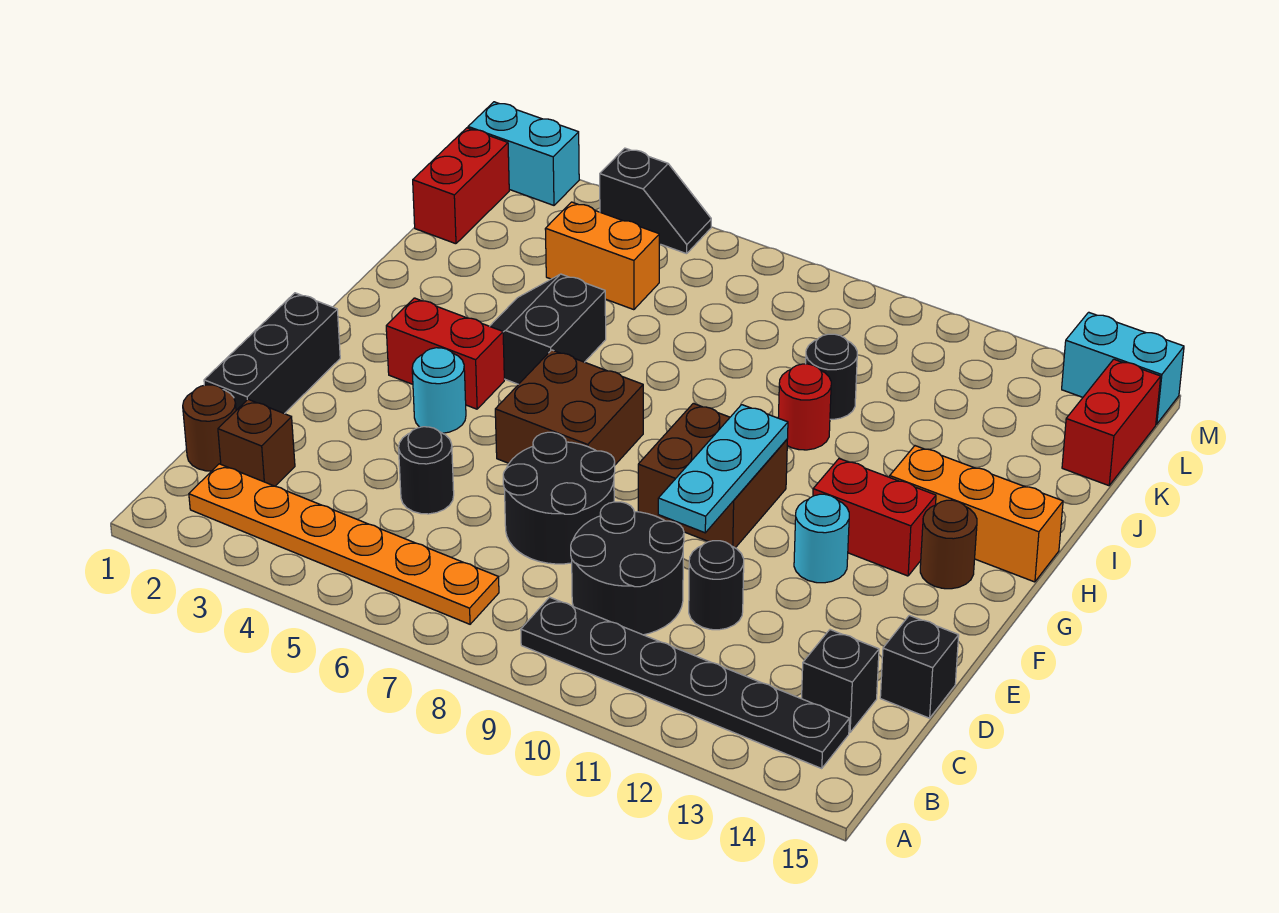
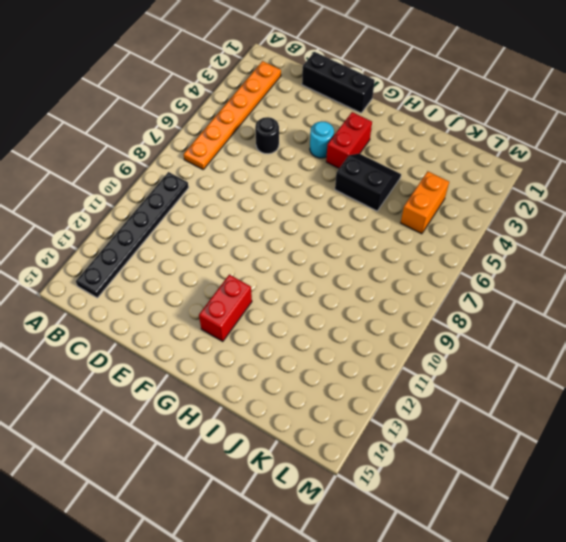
none -> brown round brick C1 level 1
none -> brown brick C2 level 1
none -> black round brick C9:D10 level 1

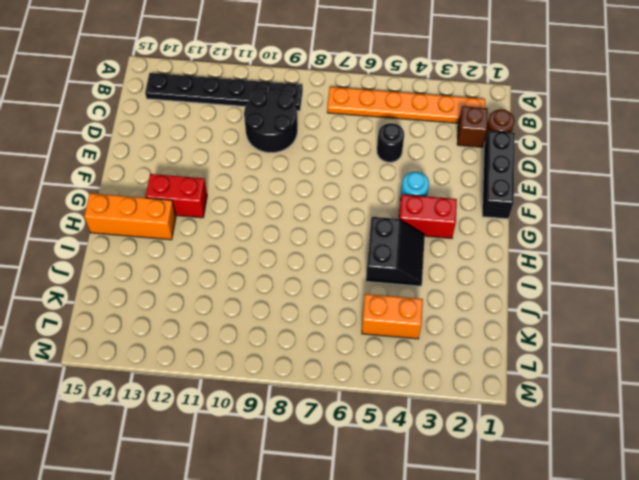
none -> black brick C14 level 1
none -> black round brick D7:E8 level 1
none -> black round brick D11 level 1

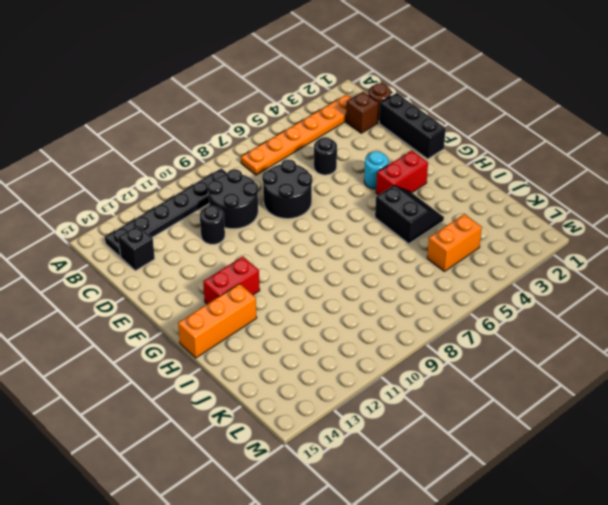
none -> black brick D15 level 1
none -> brown brick F6:G7 level 1
none -> brown brick F9:G10 level 1

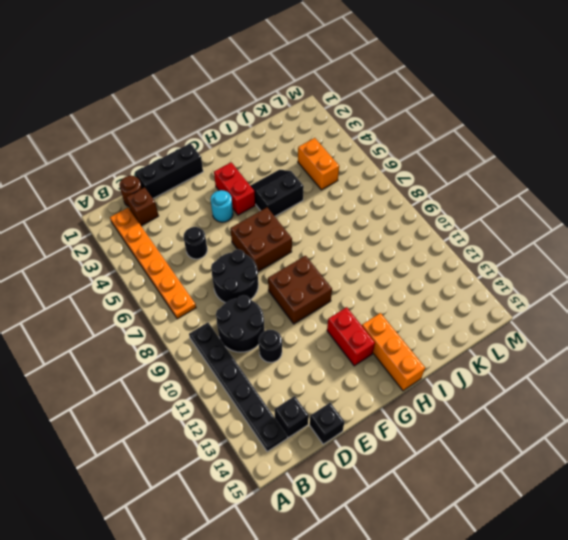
none -> cyan round brick F12 level 1
none -> brown round brick G14 level 1
none -> red round brick I10 level 1

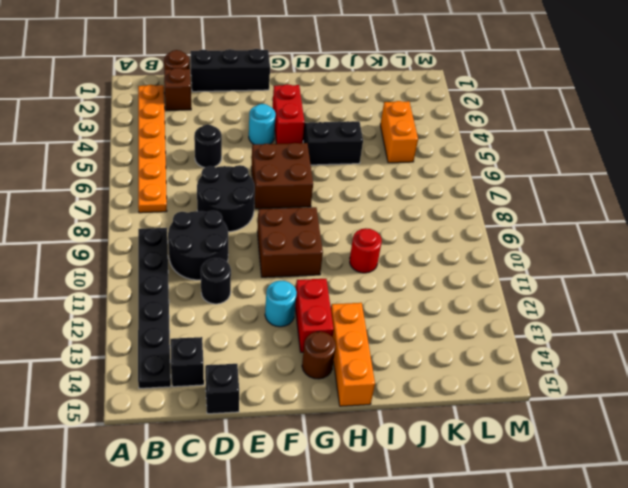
none -> black round brick J10 level 1
none -> red brick K1:L1 level 1
none -> red brick K15:L15 level 1

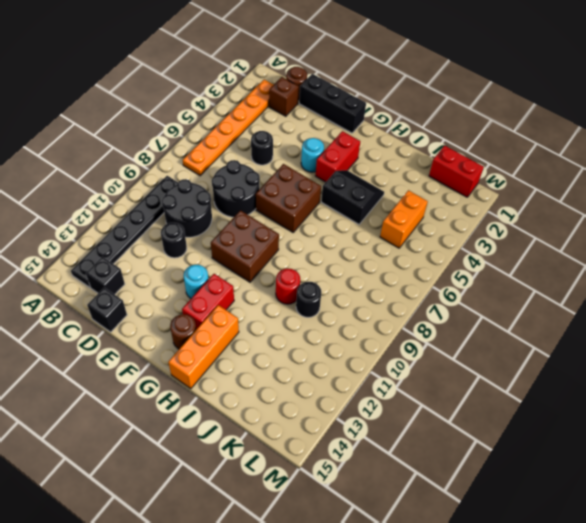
none -> red brick K15:L15 level 1
none -> cyan brick M1:M2 level 1
none -> black slope M4:M5 level 1 top 4

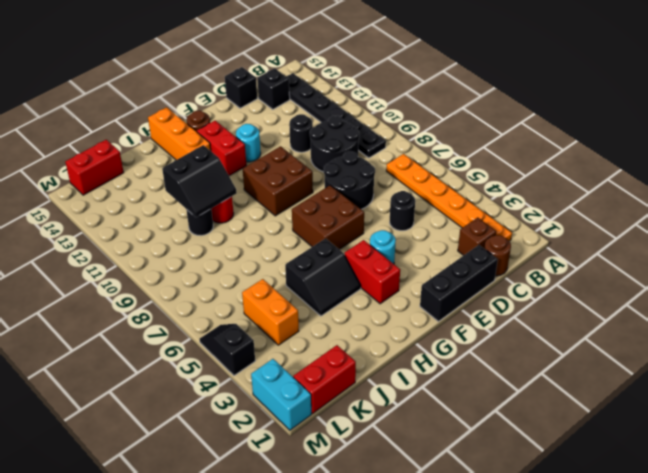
black slope I10:J11 level 2 top 11 -> none
none -> cyan brick M14:M15 level 1
none -> cyan plate E10:G10 level 2

